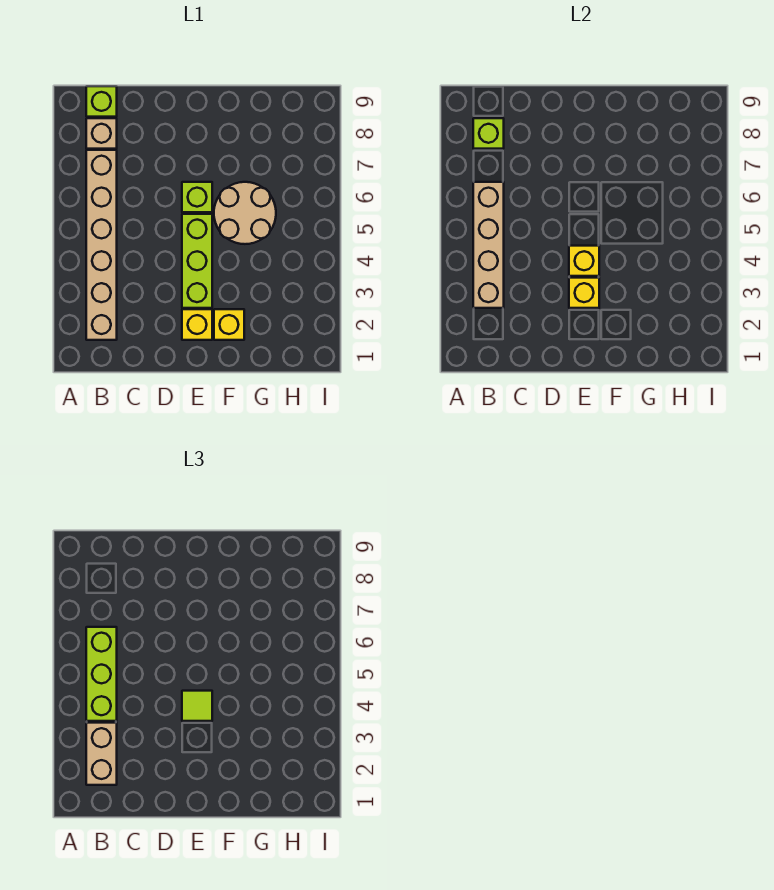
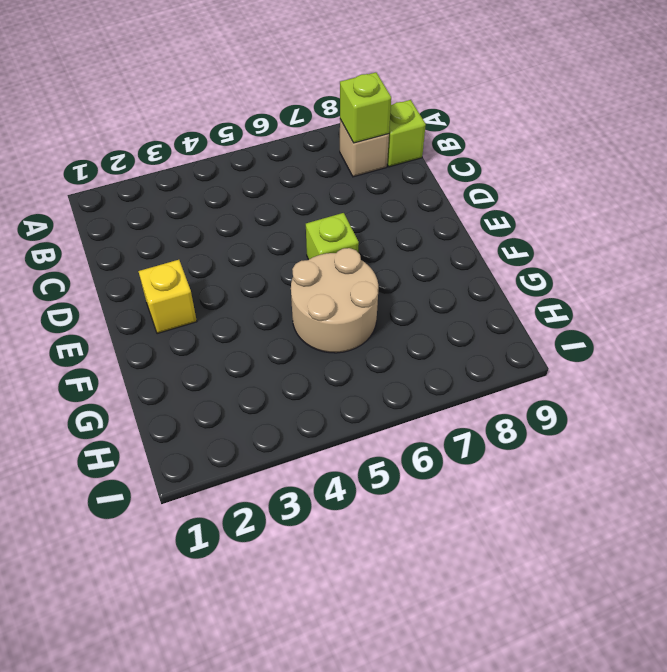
none -> tan brick B2:B7 level 1
none -> lime brick E3:E5 level 1
none -> yellow brick F2 level 1

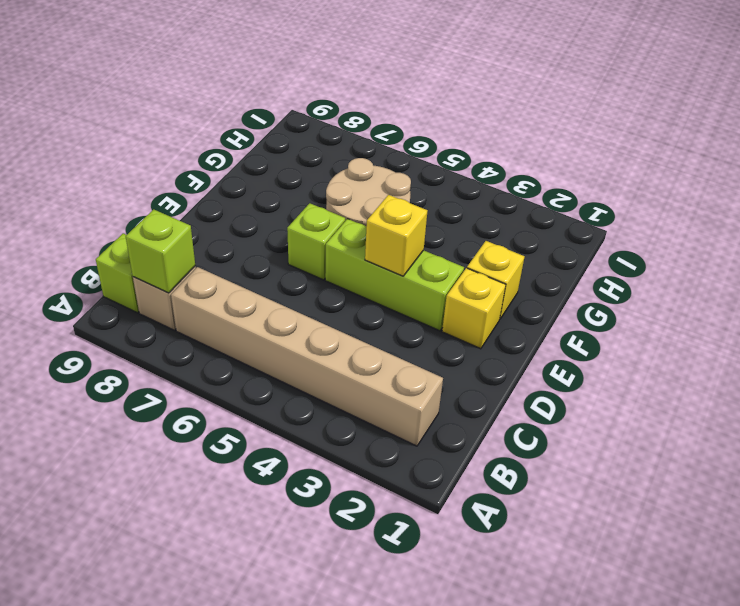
none -> tan brick B3:B6 level 2
none -> yellow brick E3 level 2
none -> tan brick B2:B3 level 3

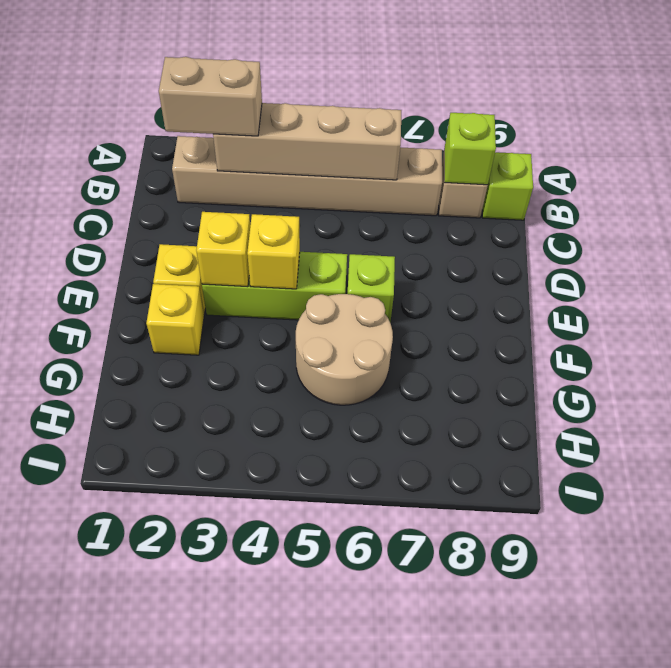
none -> lime brick B4:B6 level 3
none -> lime tile E4 level 3

